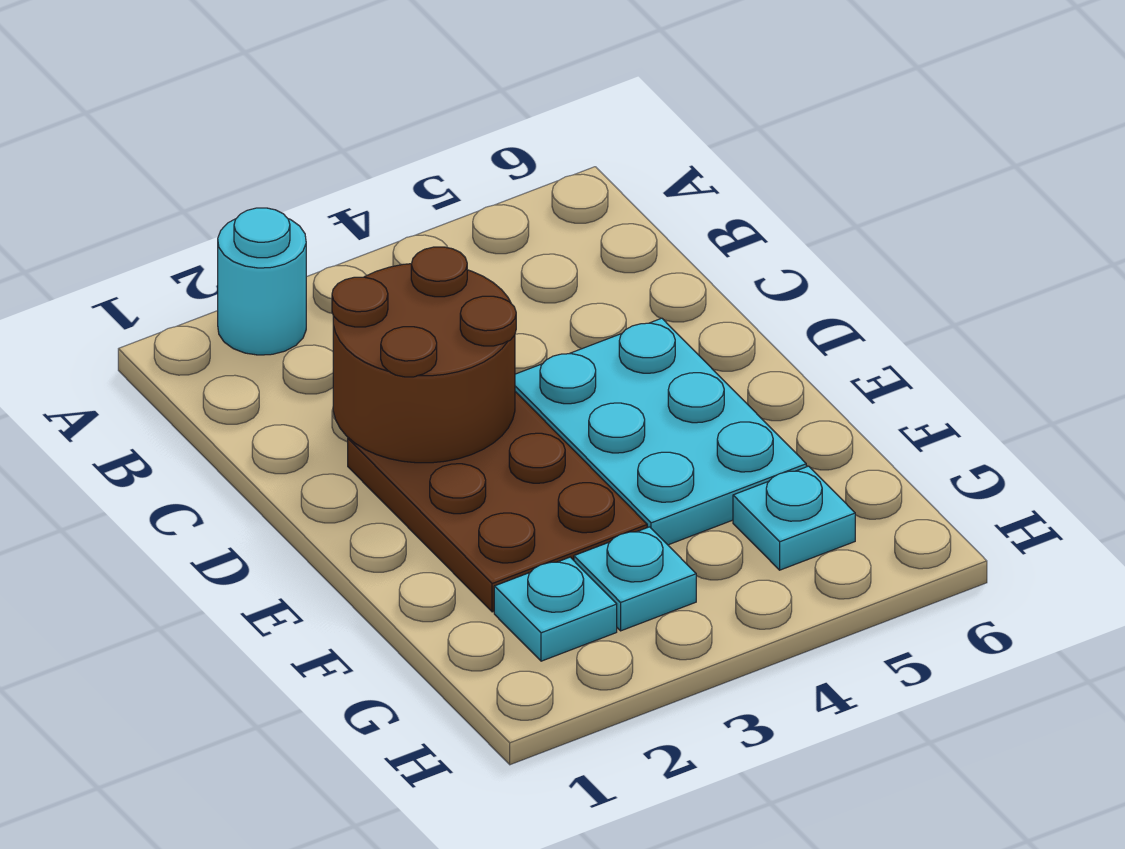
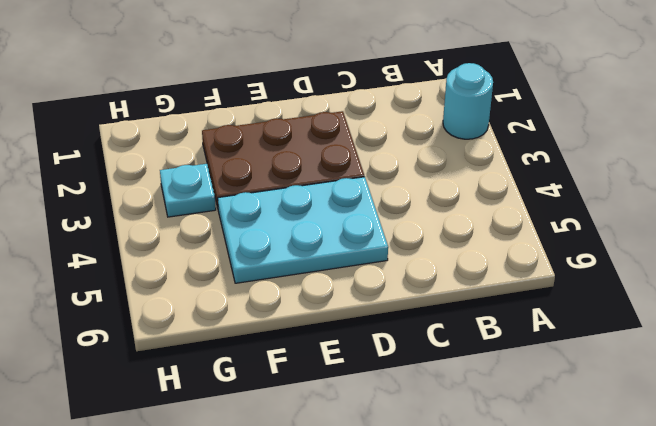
none -> cyan plate G2 level 1
none -> cyan plate G5 level 1

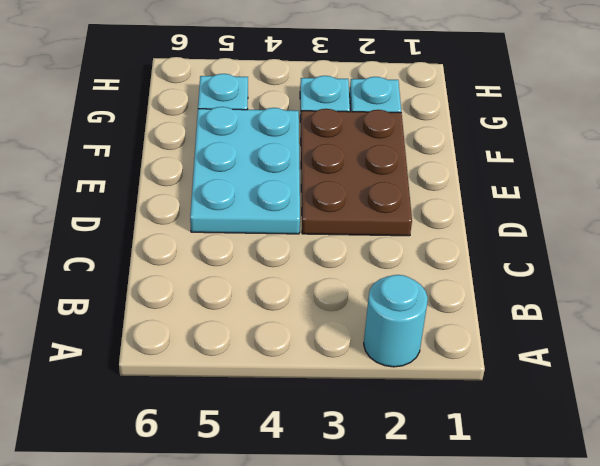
none -> brown round brick C2:D3 level 2

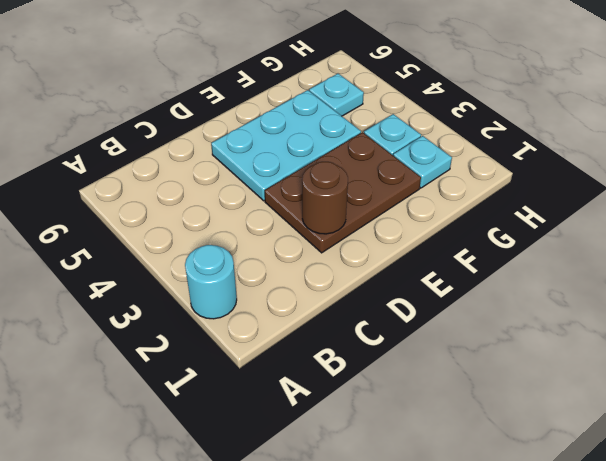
brown round brick D2 level 2 -> brown round brick C2:D3 level 2

